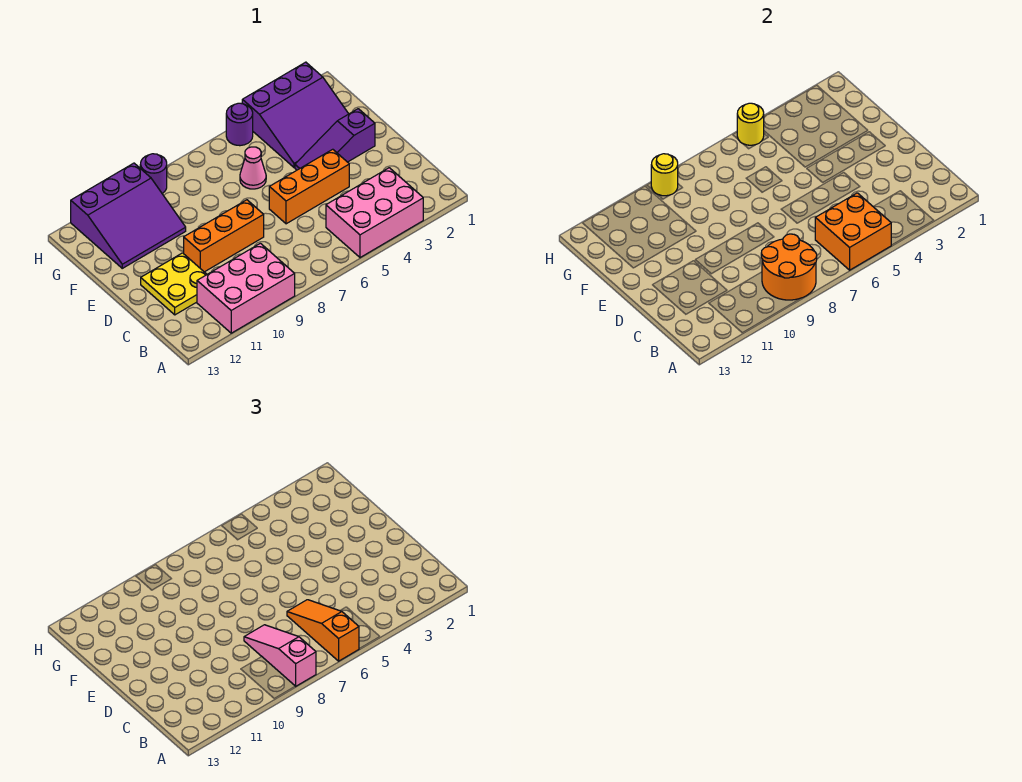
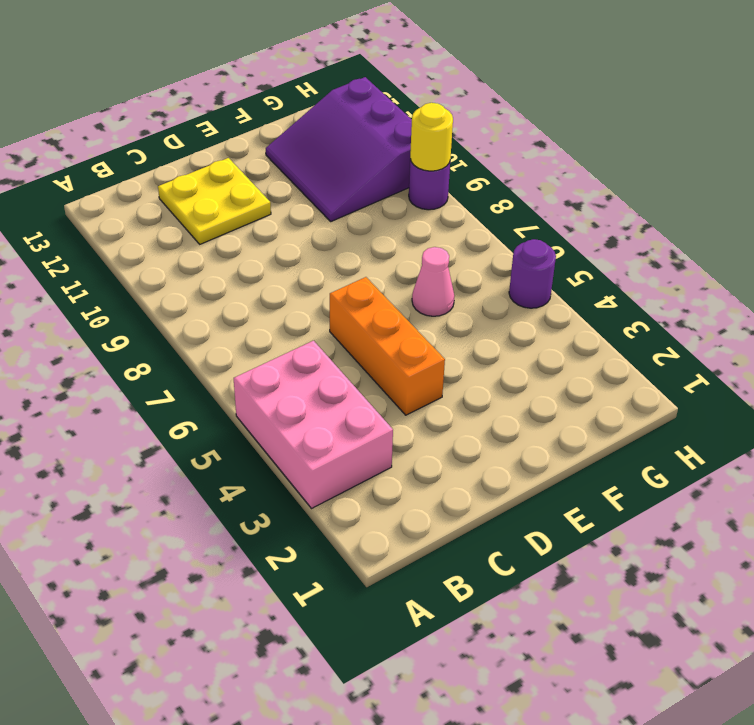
none -> pink brick A9:B11 level 1
none -> orange brick D8:D10 level 1
none -> purple slope E2:E4 level 1 top 2

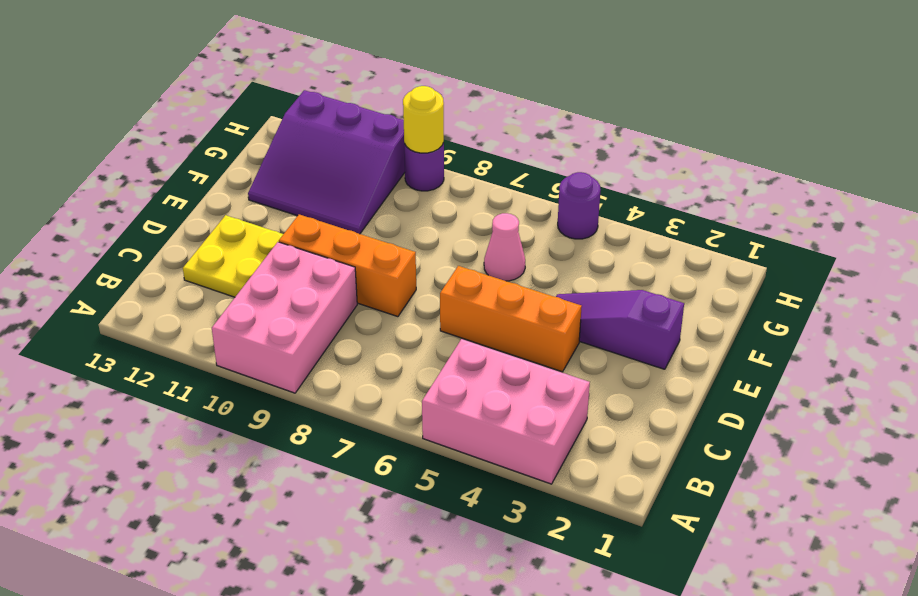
pink brick A9:C10 level 1 -> pink brick A9:B11 level 1
none -> purple slope F2:H4 level 1 top H
none -> orange brick A5:B6 level 2
none -> orange round brick A8:B9 level 2

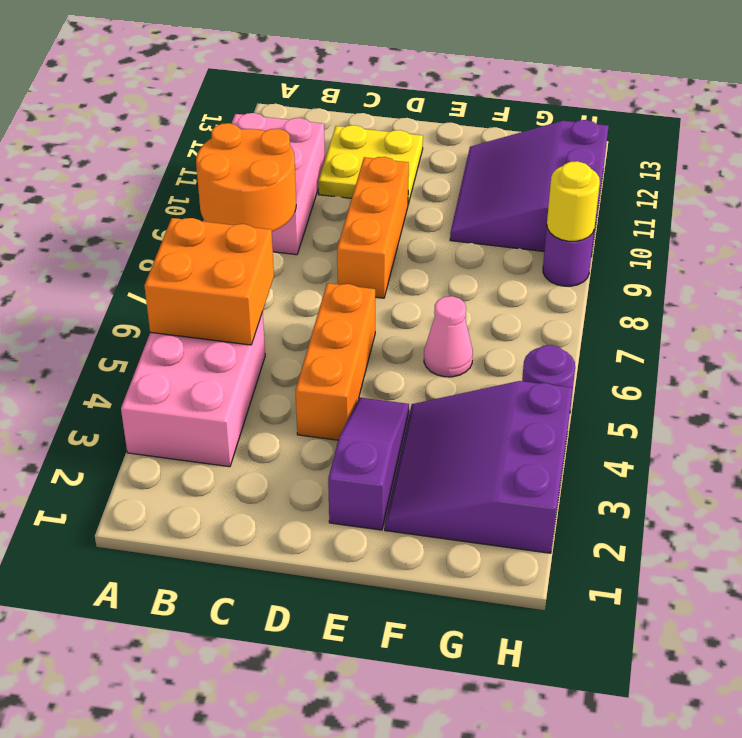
none -> yellow round brick H5 level 2
none -> orange slope A6:C6 level 3 top A
none -> pink slope A8:C8 level 3 top A

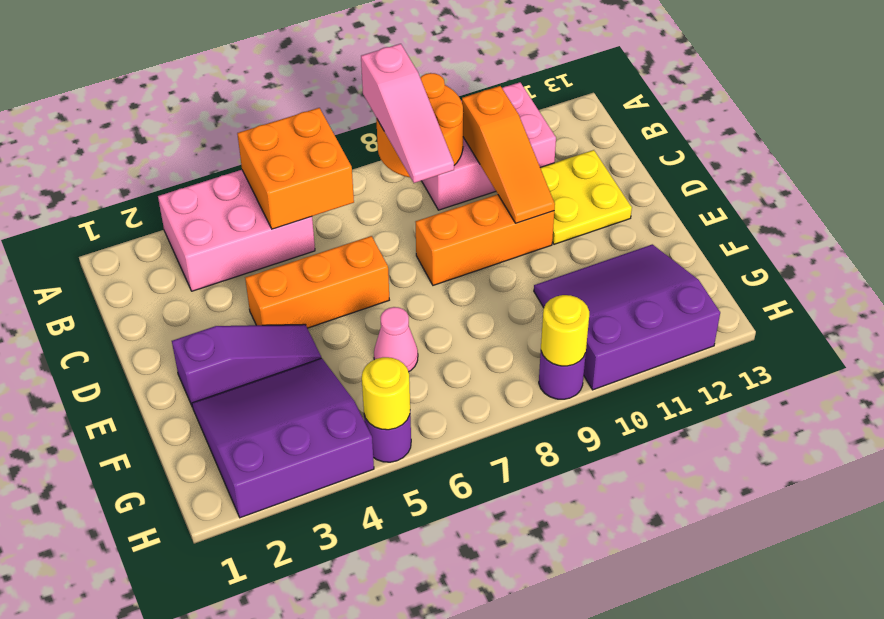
orange slope B10:D10 level 2 top B -> orange slope A6:C6 level 3 top A

